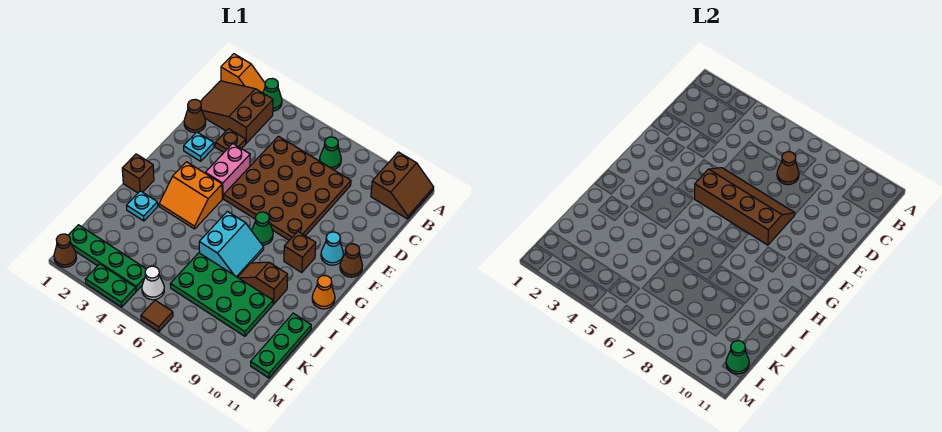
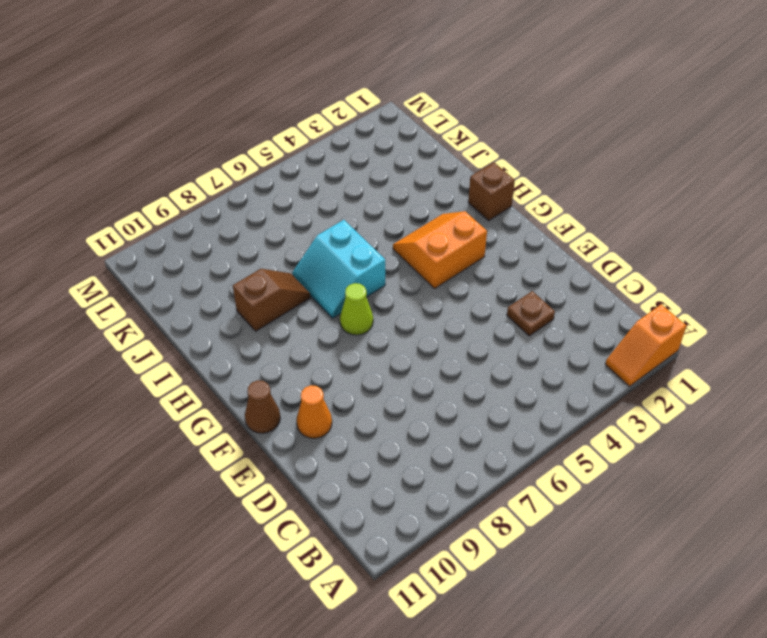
orange cone E10 level 1 -> orange cone H11 level 1
lime cone G7 level 1 -> green cone G7 level 1
none -> green cone A3 level 1
none -> brown slope A10:B11 level 1 top 10
none -> brown slope B1:C3 level 1 top 3
none -> green cone B7 level 1

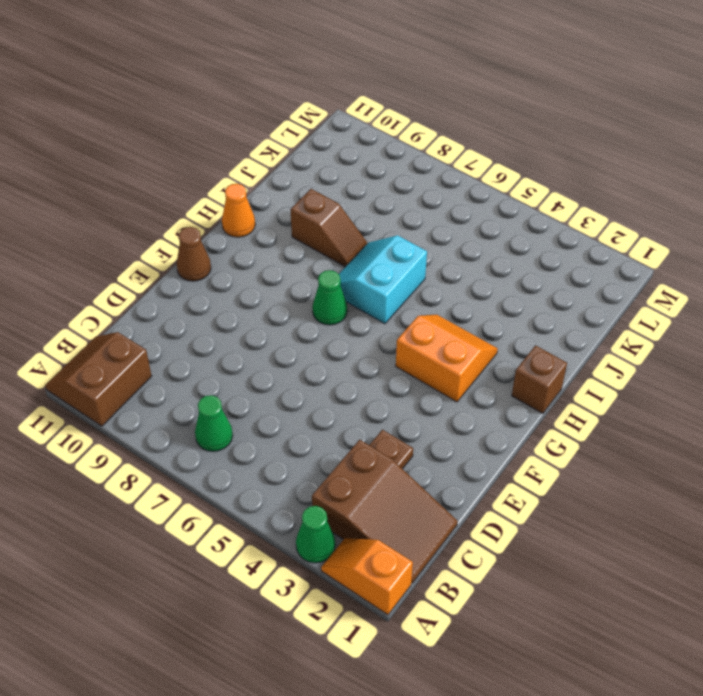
none -> brown plate C5:F8 level 1
none -> brown cone D1 level 1
none -> cyan plate E2 level 1
none -> pink brick E4:F4 level 1

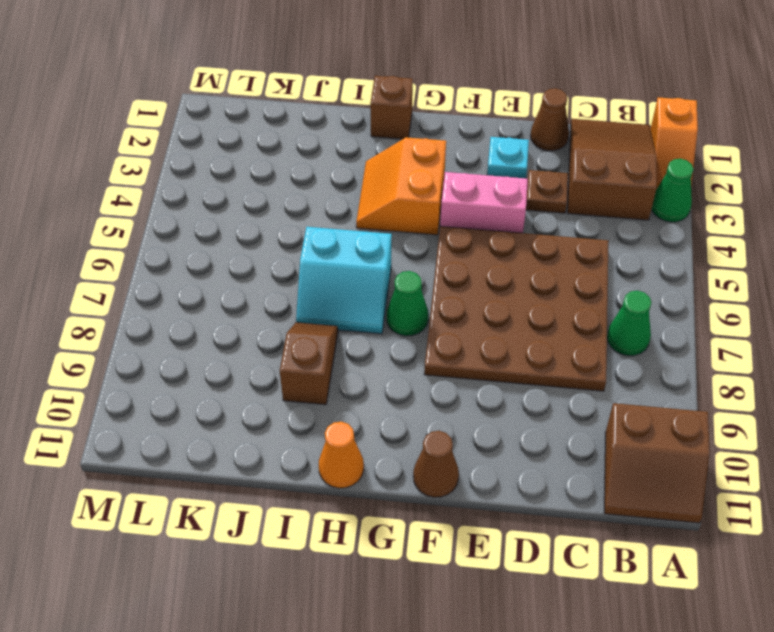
none -> cyan cone F10 level 1
none -> brown brick G9 level 1
none -> cyan plate I2 level 1
none -> green plate J6:K9 level 1

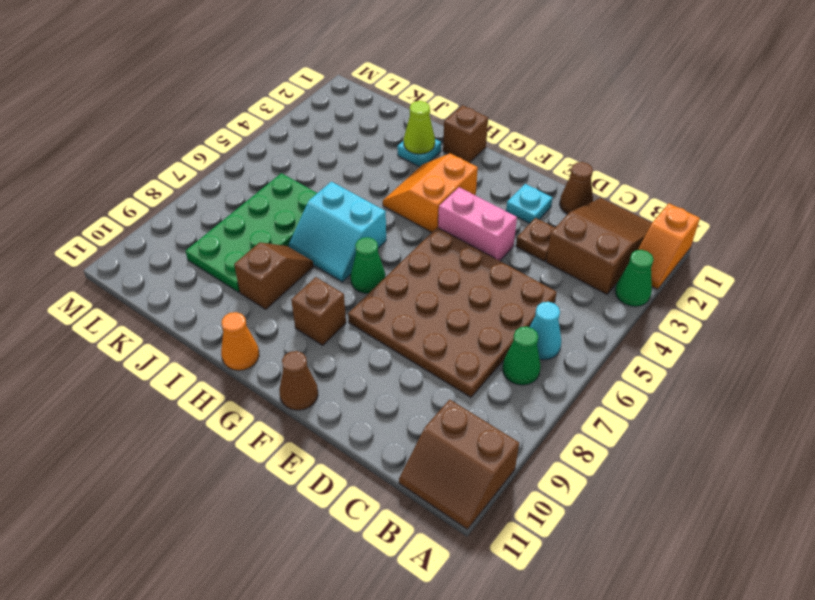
cyan cone B6 level 1 -> cyan cone F10 level 1
lime cone I2 level 2 -> none
none -> green plate J11:L11 level 1
none -> green plate L1:L4 level 1
none -> white cone L5 level 1
none -> brown cone M1 level 1

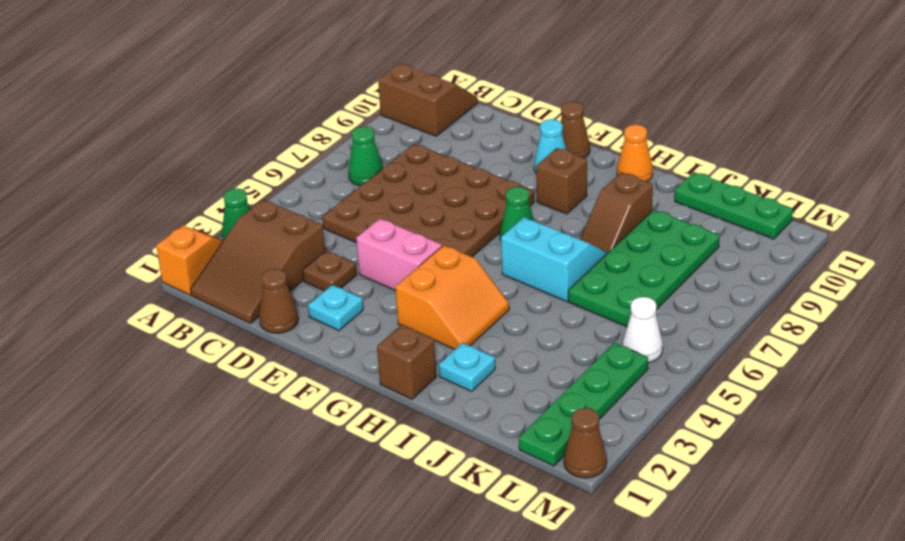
none -> green plate M3:M4 level 1
none -> brown tile M6 level 1
none -> brown cone C7 level 2
none -> brown slope E5:F8 level 2 top F

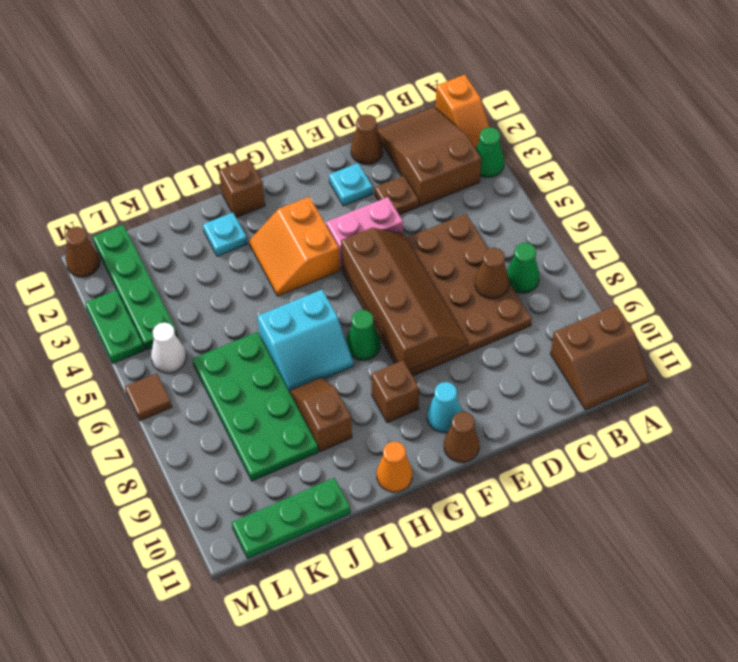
none -> green cone L11 level 2

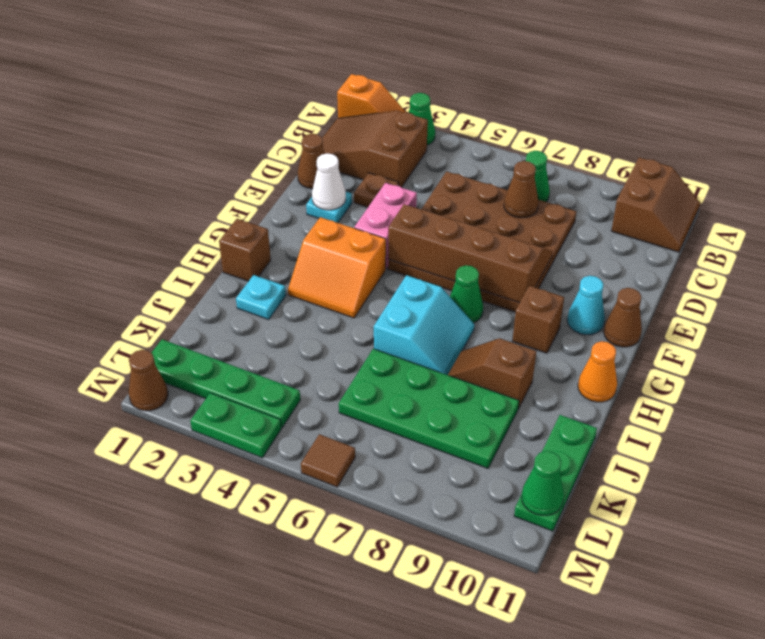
white cone E2 level 2 -> white cone L5 level 1

